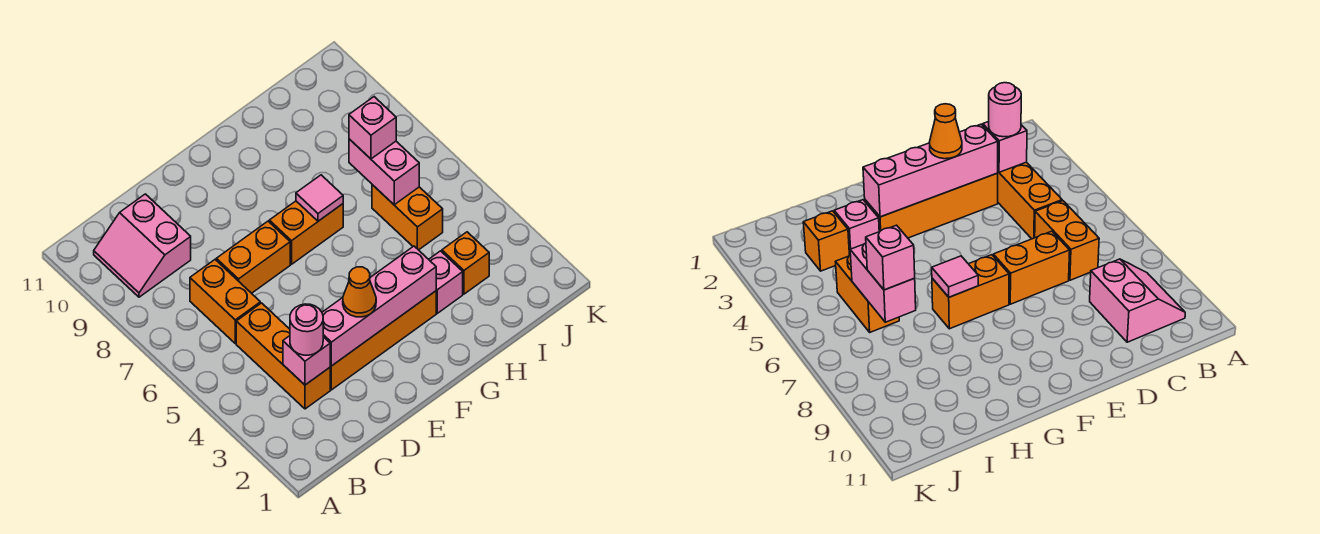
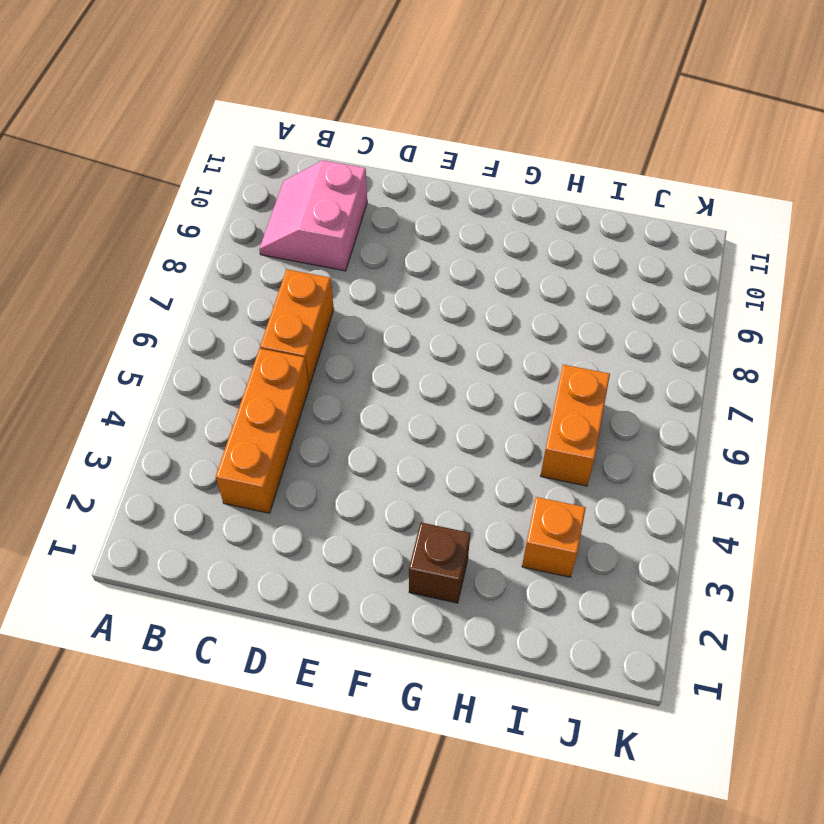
brown brick G2 level 1 -> none
none -> orange brick D3:G3 level 1
none -> orange brick D7:E7 level 1
none -> orange brick F7:G7 level 1

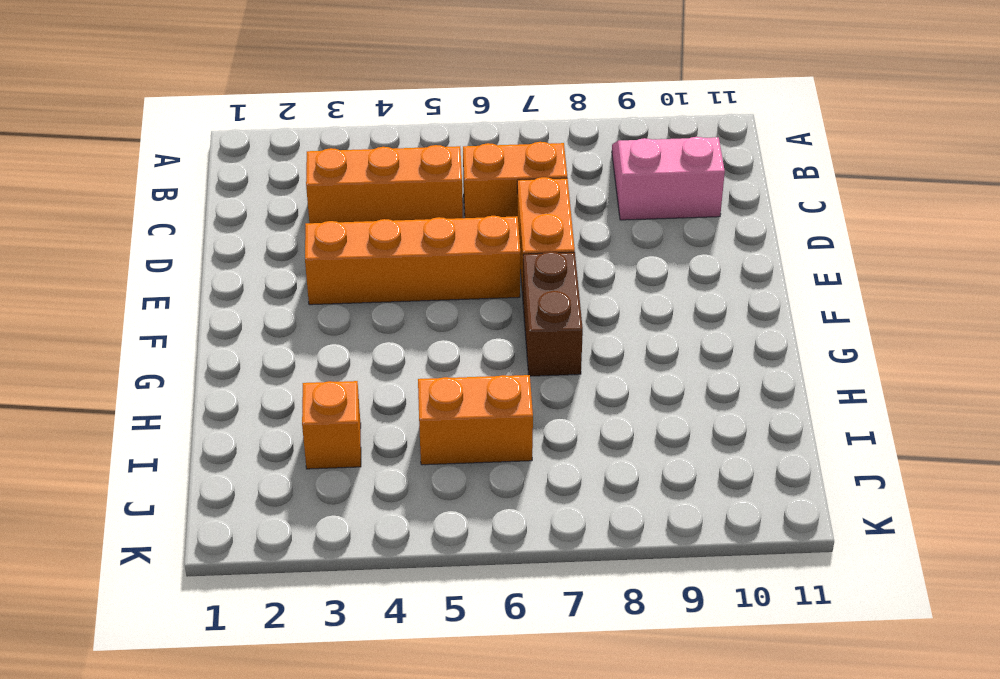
orange brick E3:E6 level 1 -> orange brick D3:G3 level 1
brown brick F7:G7 level 1 -> orange brick F7:G7 level 1
none -> pink brick H3 level 1
none -> pink brick C3 level 2
none -> pink brick D3:G3 level 2

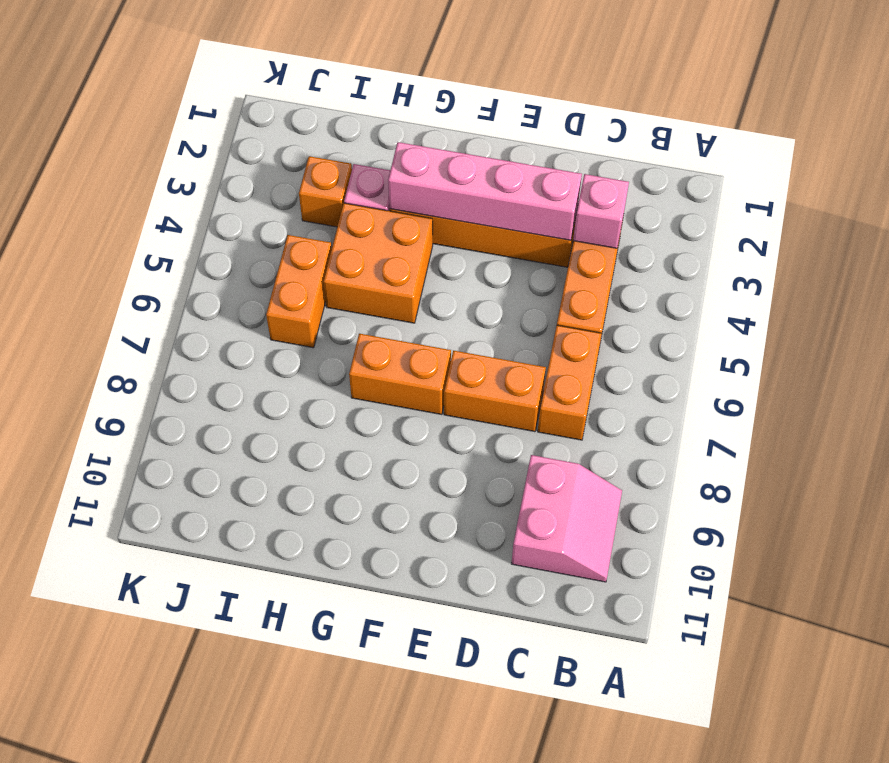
orange brick G4:H5 level 1 -> none
none -> pink tile G7 level 2
none -> pink brick I6:I7 level 2
none -> pink round brick C3 level 3

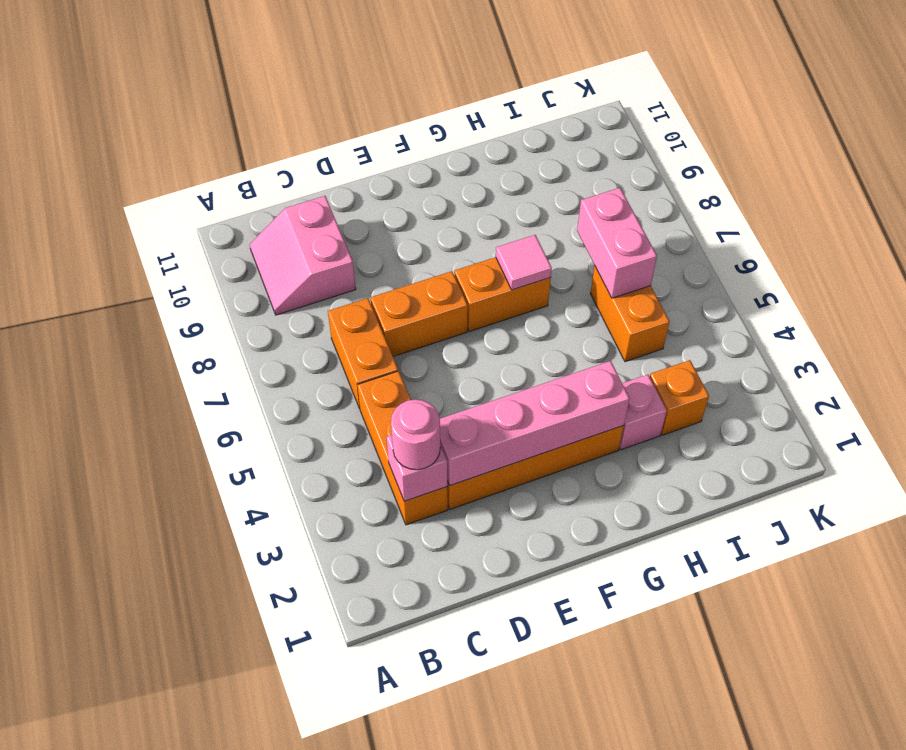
none -> orange cone E3 level 3
none -> pink brick I7 level 3

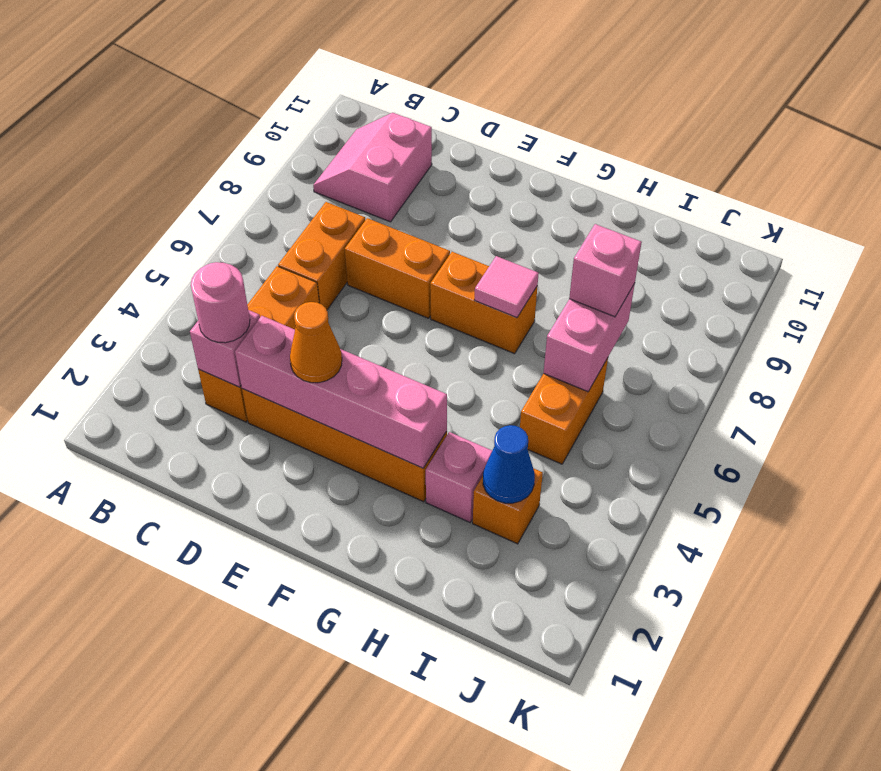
blue cone I3 level 2 -> none

